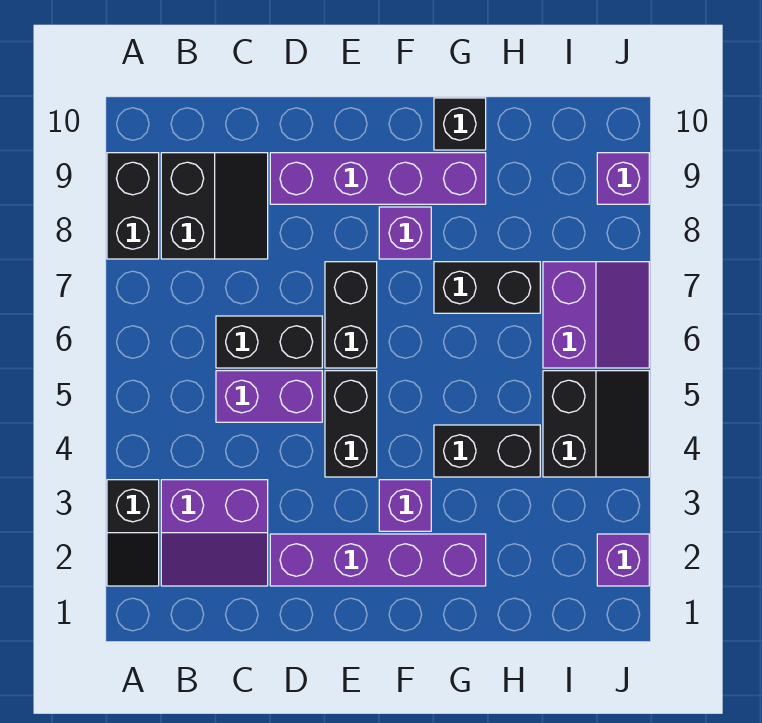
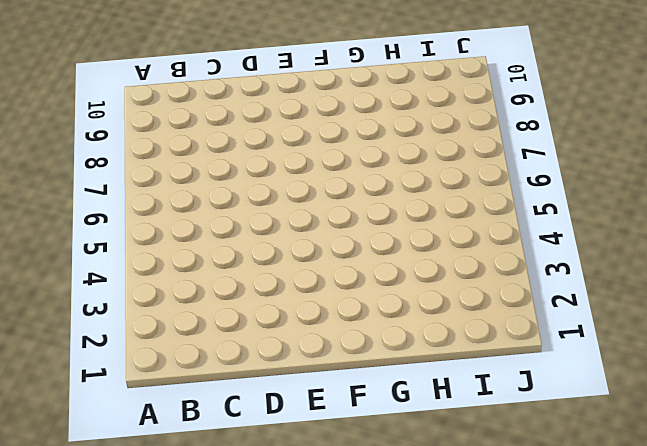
none -> black slope A2:A3 level 1 top 3
none -> black brick A8:A9 level 1
none -> purple slope B2:C3 level 1 top 3

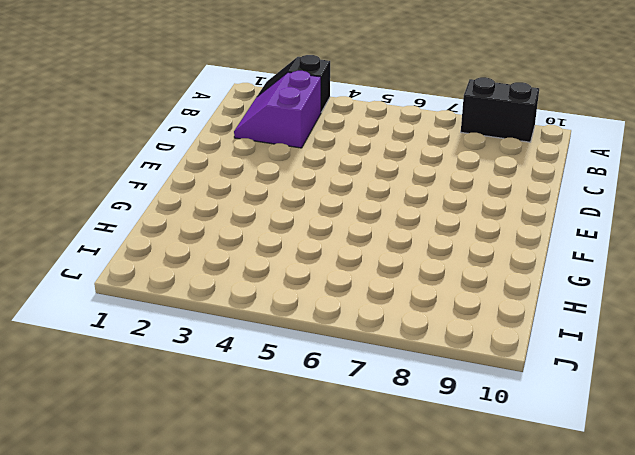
none -> black slope B8:C9 level 1 top B
none -> purple brick C5:D5 level 1
none -> black brick C6:D6 level 1

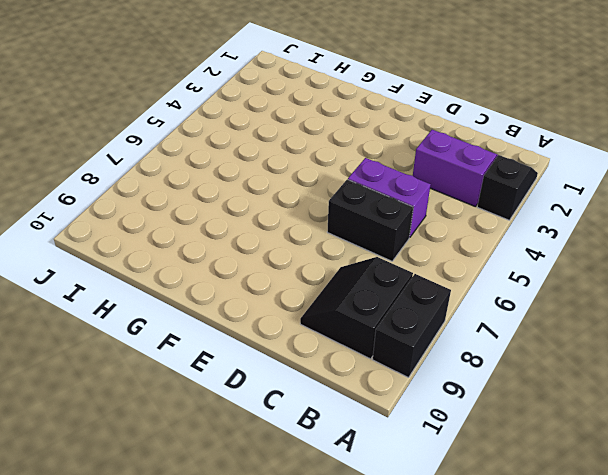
none -> purple brick D2:G2 level 1
none -> purple brick D9:G9 level 1
none -> black brick E4:E5 level 1

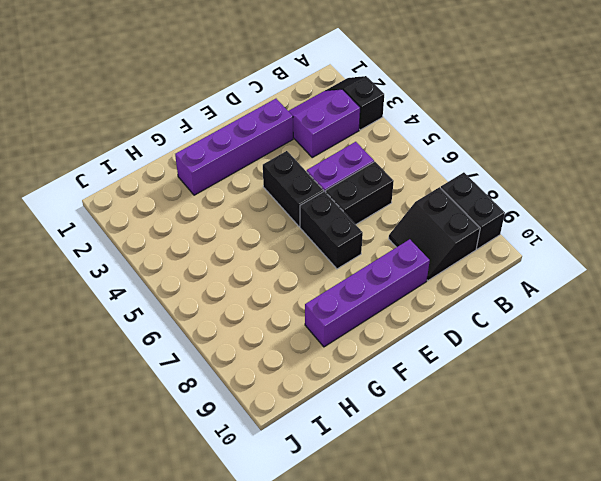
none -> purple brick F3 level 1
none -> purple brick F8 level 1
none -> black brick G4:H4 level 1

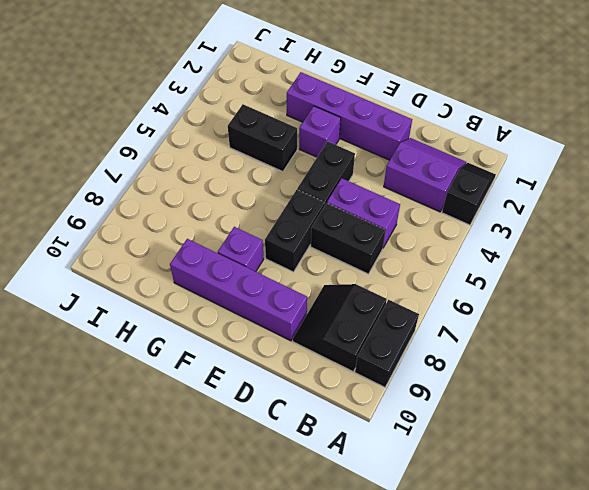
none -> black brick G7:H7 level 1
none -> black brick G10 level 1
none -> black slope I4:J5 level 1 top I

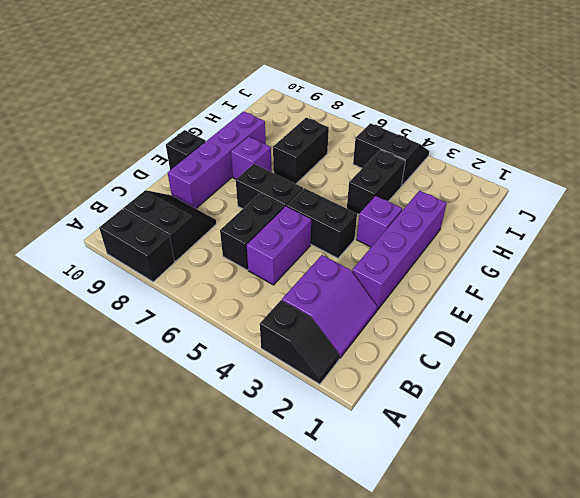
black brick E10 level 1 -> black brick G10 level 1
none -> purple slope I6:J7 level 1 top I
none -> purple brick J2 level 1
none -> purple brick J9 level 1

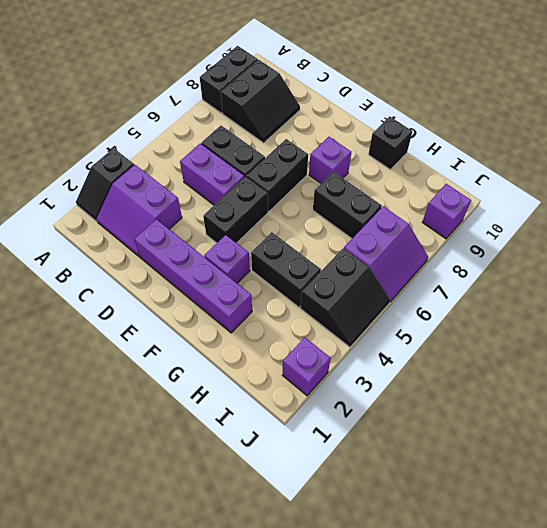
none -> purple brick D9:G9 level 1

